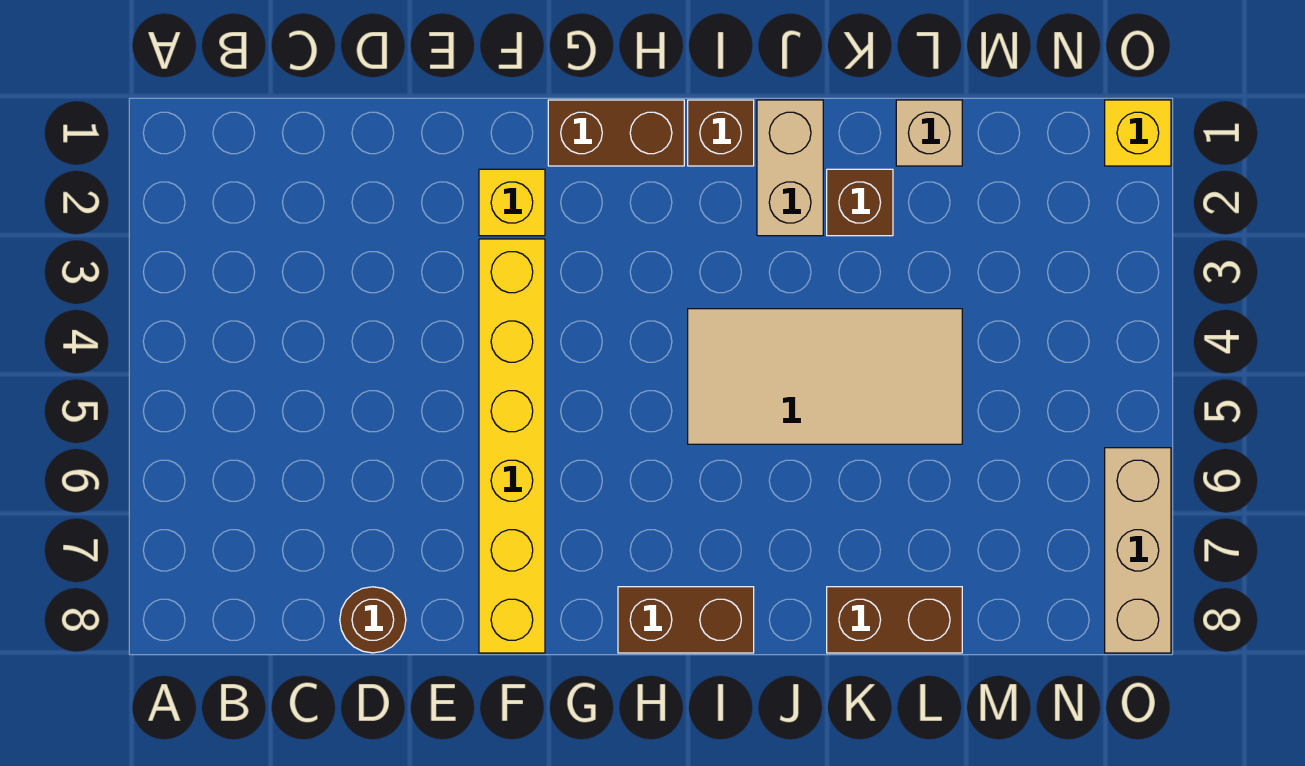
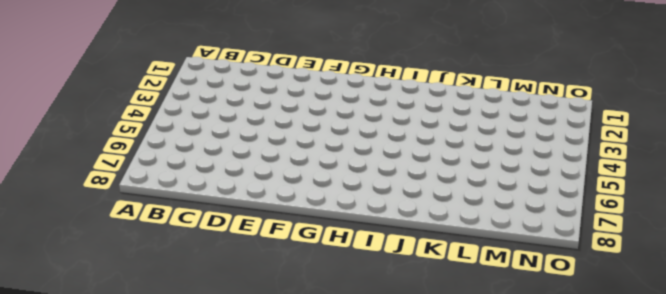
none -> brown round brick D8 level 1
none -> yellow brick F2 level 1
none -> yellow brick F3:F8 level 1

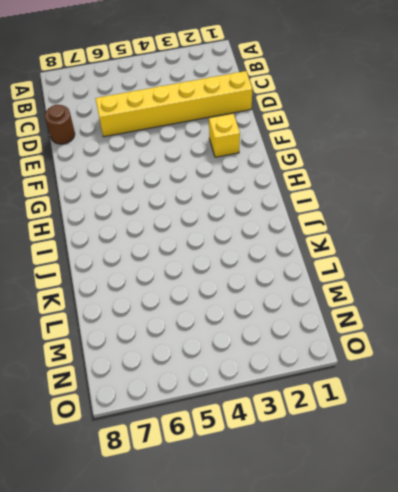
yellow brick D1:D6 level 1 -> yellow brick F3:F8 level 1
none -> brown brick G1:H1 level 1
none -> brown brick H8:I8 level 1
none -> brown brick I1 level 1

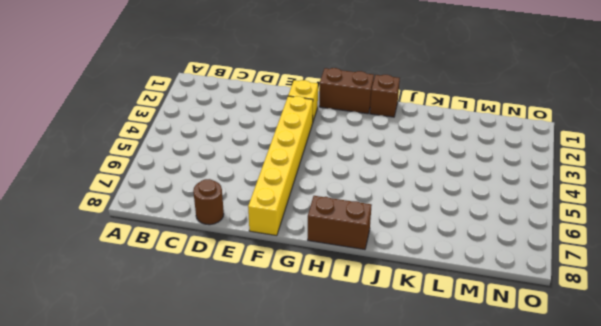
none -> tan tile I4:L5 level 1
none -> tan brick J1:J2 level 1
none -> brown brick K2 level 1

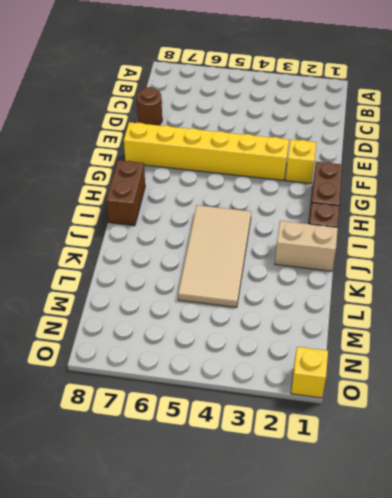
none -> brown brick K2 level 1
none -> brown brick K8:L8 level 1
none -> tan brick L1 level 1

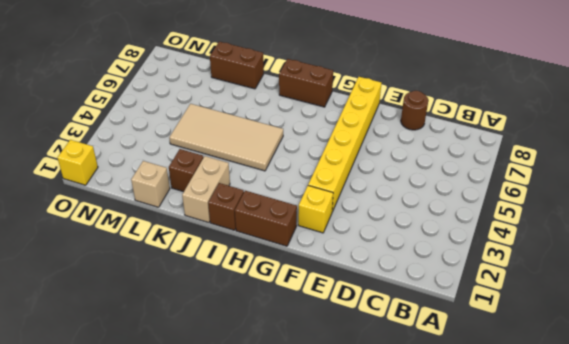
none -> tan brick O6:O8 level 1

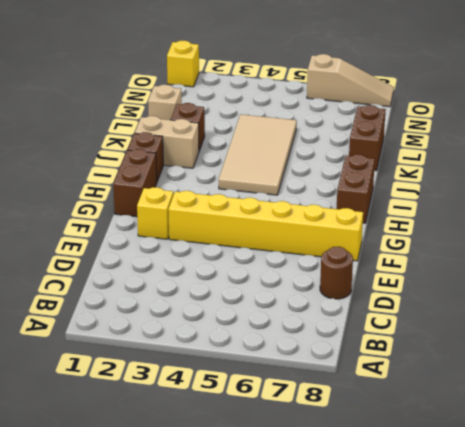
tan slope O6:O8 level 1 top 6 -> tan brick O6:O8 level 1

